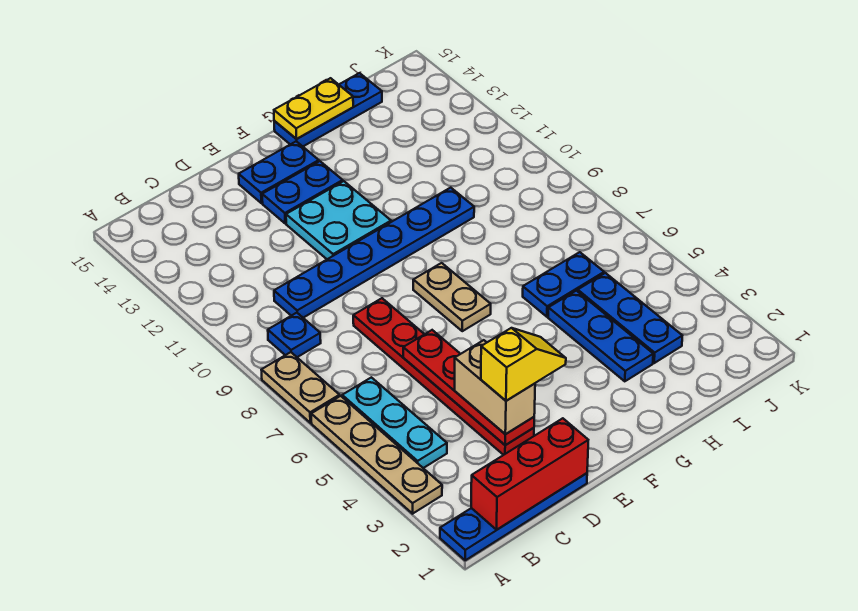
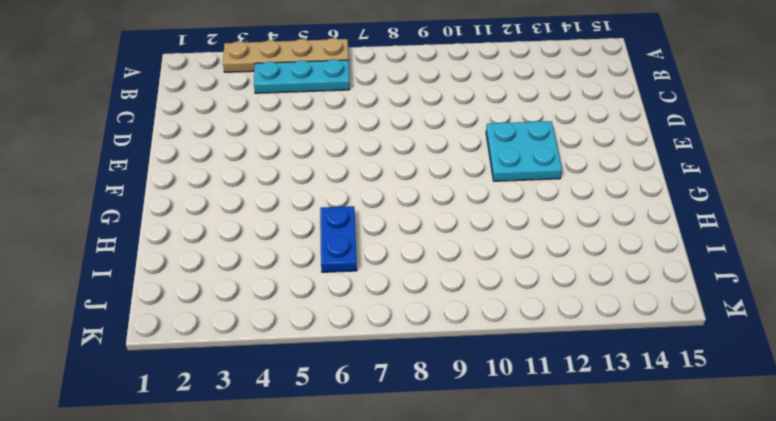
none -> blue plate A1:D1 level 1
none -> tan plate A7:A8 level 1
none -> blue plate B9 level 1

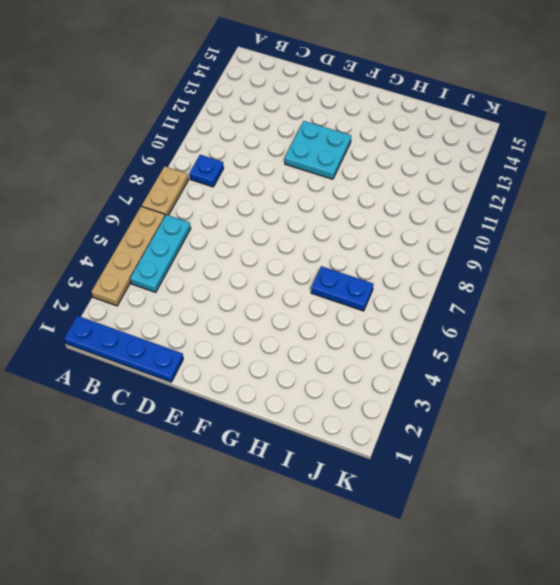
none -> blue plate C10:H10 level 1
none -> red plate D3:D8 level 1
none -> blue plate E13:F13 level 1

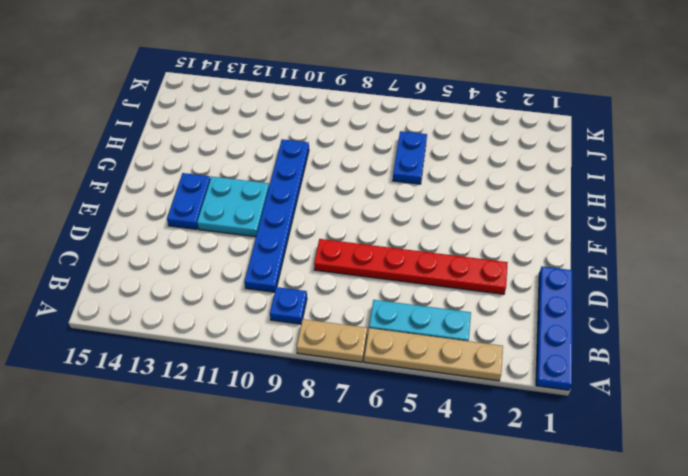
none -> blue plate E14:F14 level 1
none -> tan plate F7:F8 level 1
none -> blue plate G15:I15 level 1

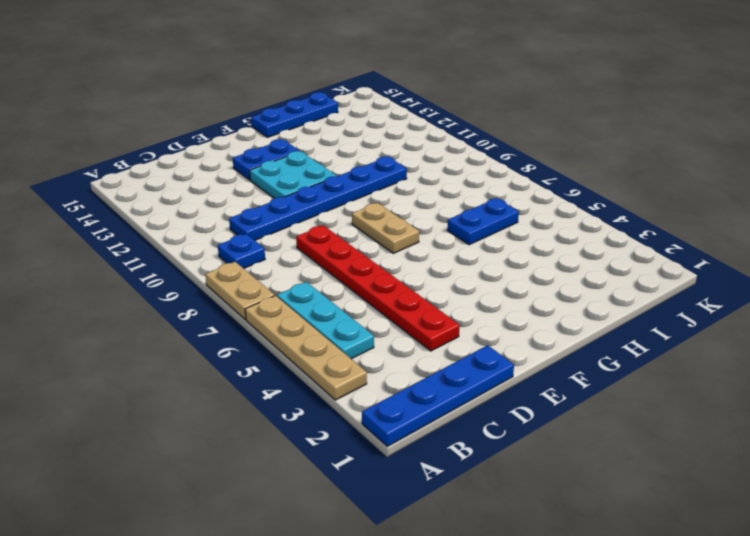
none -> blue plate E14:F14 level 1
none -> blue plate H3:H5 level 1
none -> blue plate I3:I5 level 1

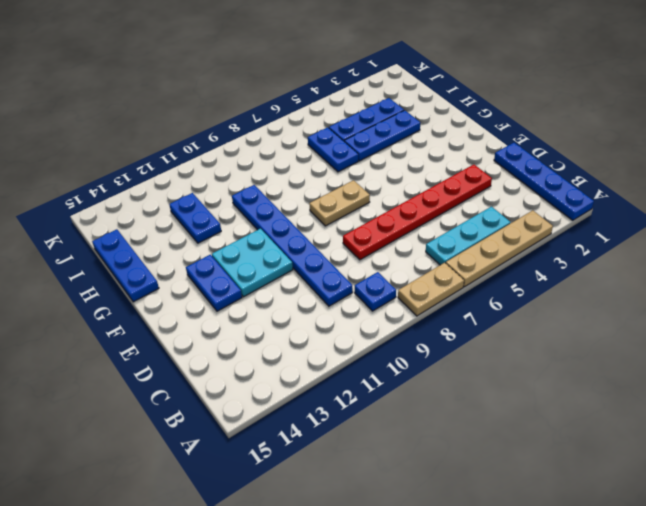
blue plate H12:I12 level 1 -> blue plate E14:F14 level 1
none -> red brick B1:D1 level 2
none -> red plate D3:D6 level 2
none -> yellow plate G15:H15 level 2

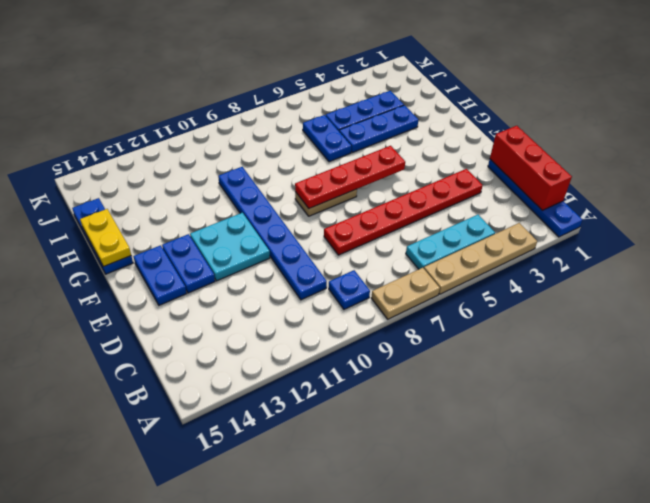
red plate F5:F8 level 2 -> red plate D3:D6 level 2
none -> tan brick D3:D4 level 3
none -> yellow slope D3:E3 level 4 top D

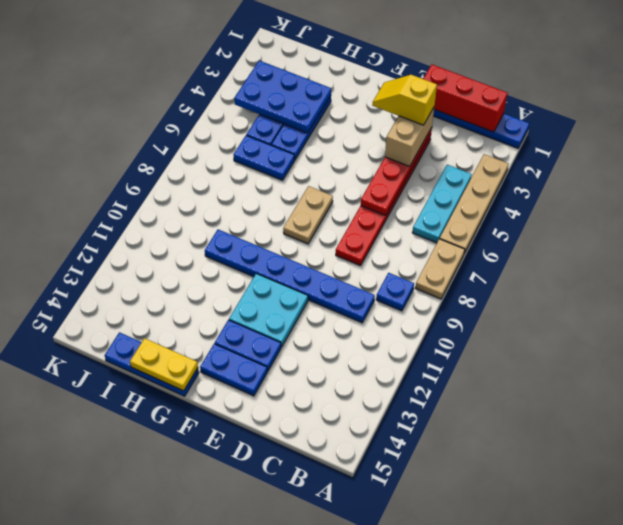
blue plate H3:J4 level 2 -> none

